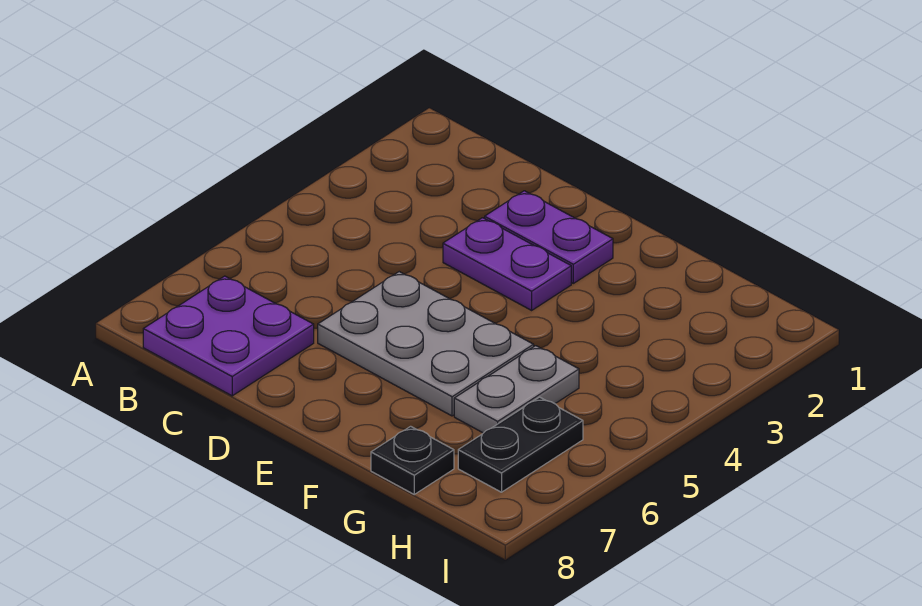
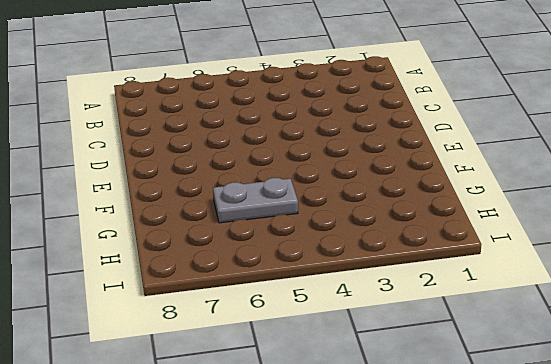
none -> purple plate B7:C8 level 1
none -> purple plate D2:E2 level 1

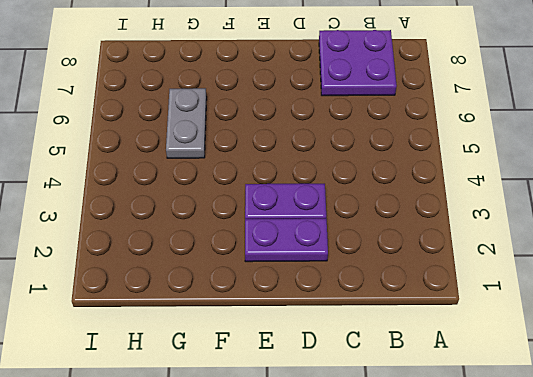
none -> grey plate D5:F6 level 1
none -> black plate G8 level 1

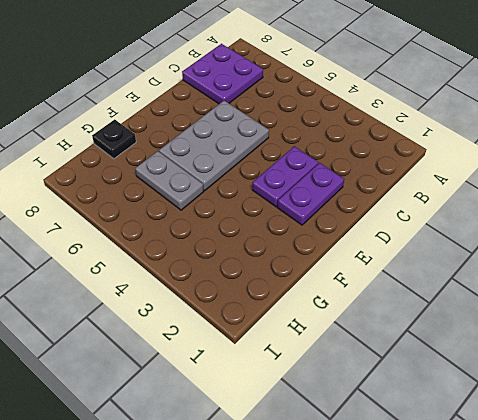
none -> black plate H6:H7 level 1

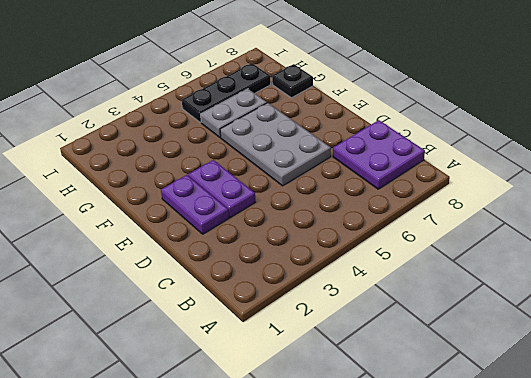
black plate H5:H7 level 1 -> black plate H6:H7 level 1

